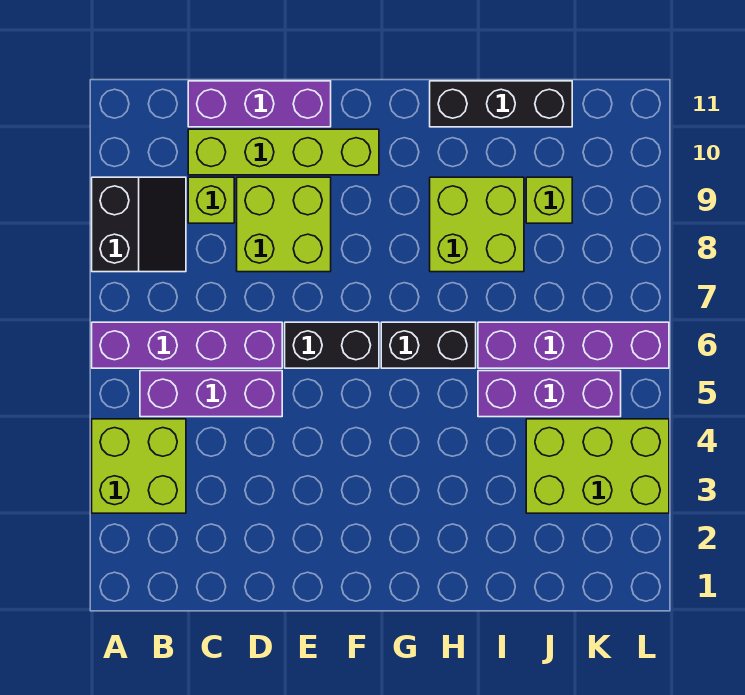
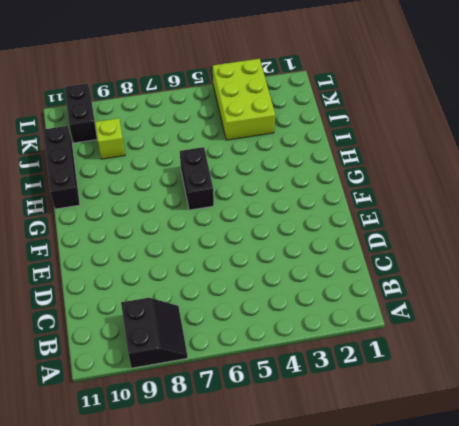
black slope A8:B9 level 1 top 9 -> black slope A8:B9 level 1 top A
black brick K10:L10 level 1 -> black brick E6:F6 level 1
none -> lime brick A3:B4 level 1
none -> purple brick A6:D6 level 1
none -> purple brick B5:D5 level 1

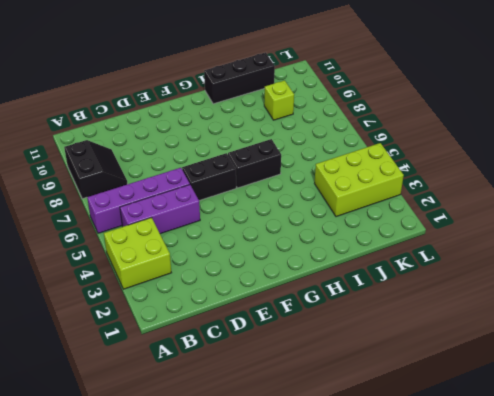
none -> lime brick C9 level 1
none -> lime brick C10:F10 level 1
none -> purple brick C11:E11 level 1

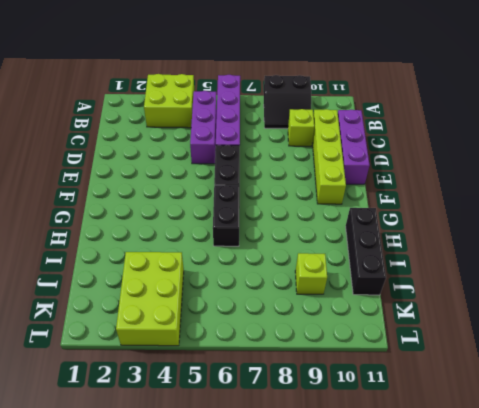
none -> lime brick D8:E9 level 1
none -> lime brick H8:I9 level 1
none -> purple brick I5:K5 level 1

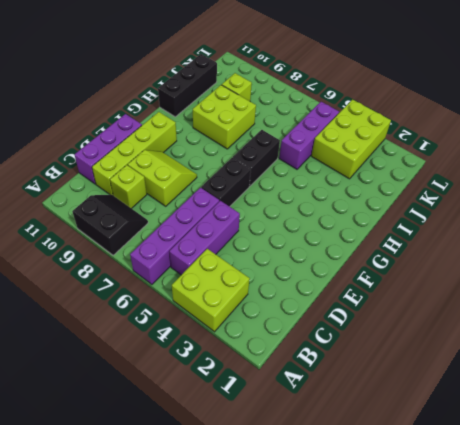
lime slope D8:E9 level 1 top D -> lime brick D8:E9 level 1
none -> purple brick I6:L6 level 1

